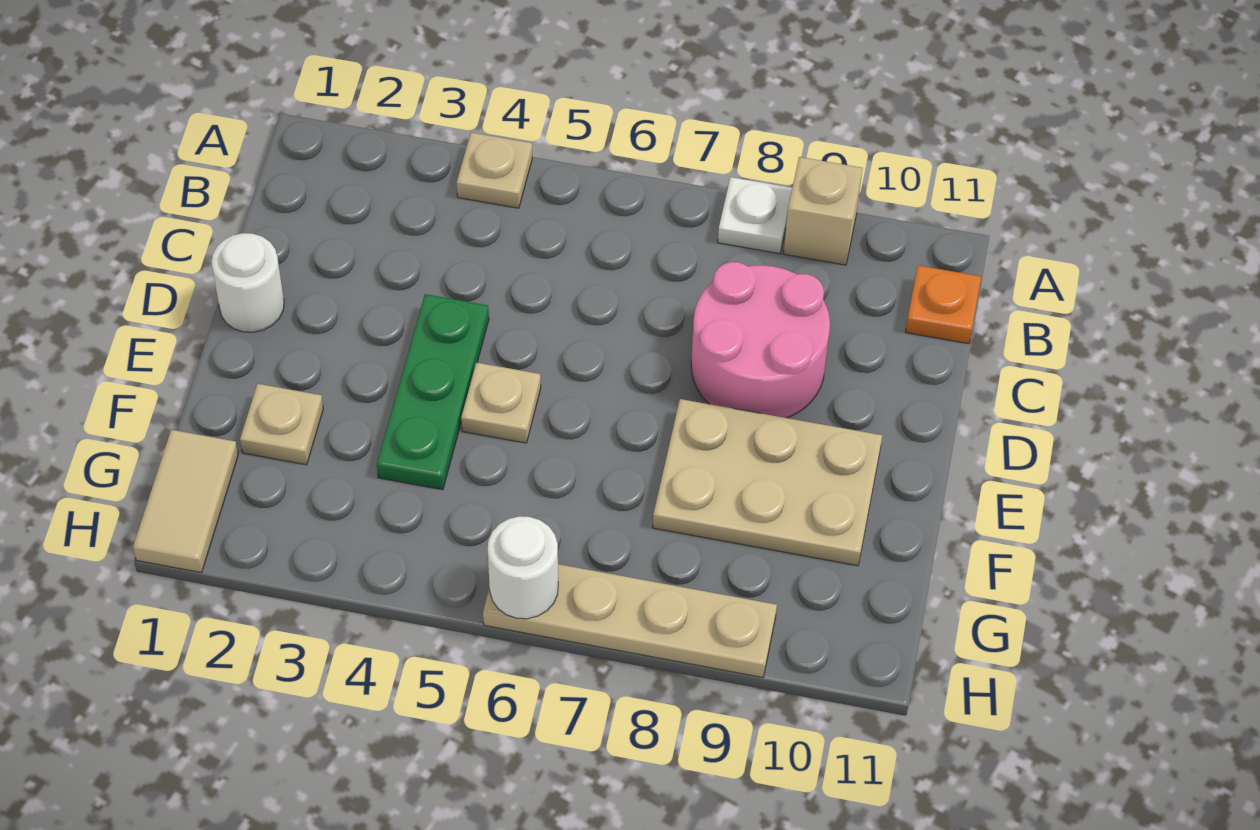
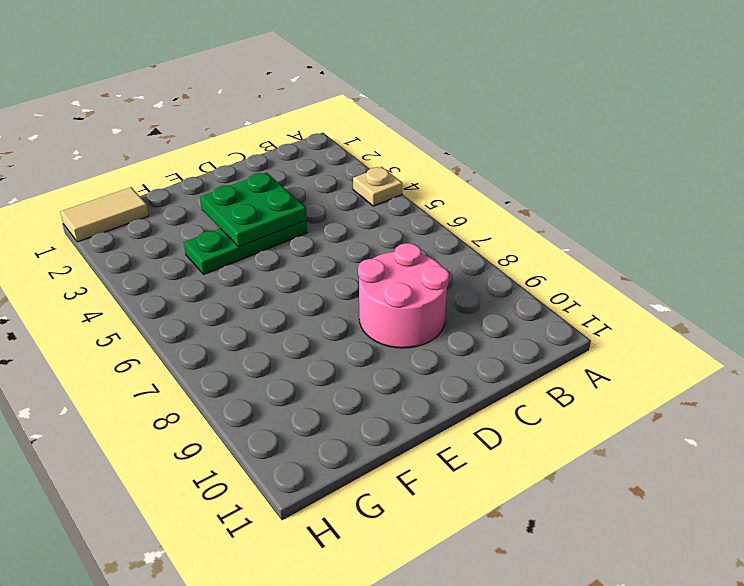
green plate D3:E4 level 2 -> none
none -> white plate A8 level 1
none -> tan brick A9 level 1
none -> orange plate B11 level 1

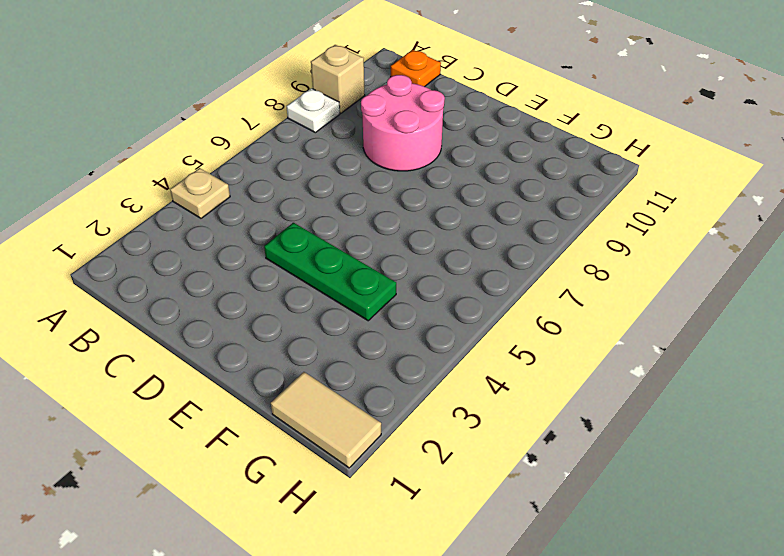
none -> white round brick D1 level 1
none -> tan plate E5 level 1
none -> tan plate E8:F10 level 1

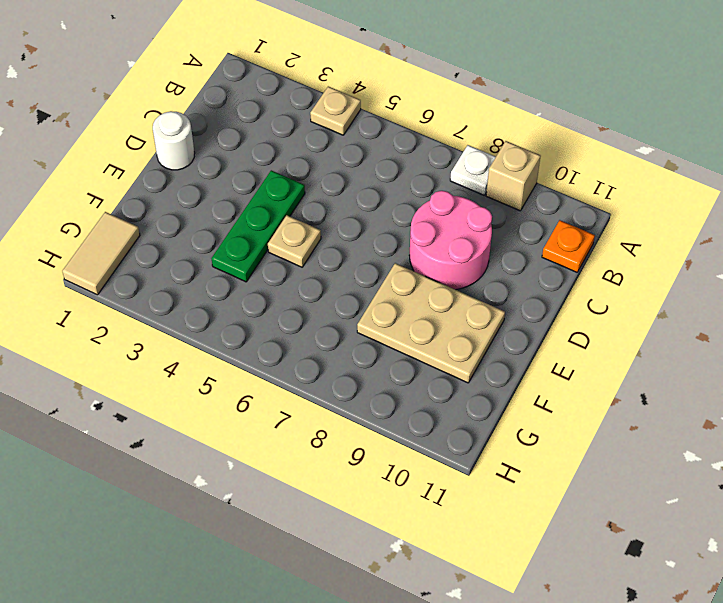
none -> tan plate F2 level 1
none -> tan plate H6:H9 level 1
none -> white round brick H6 level 2

